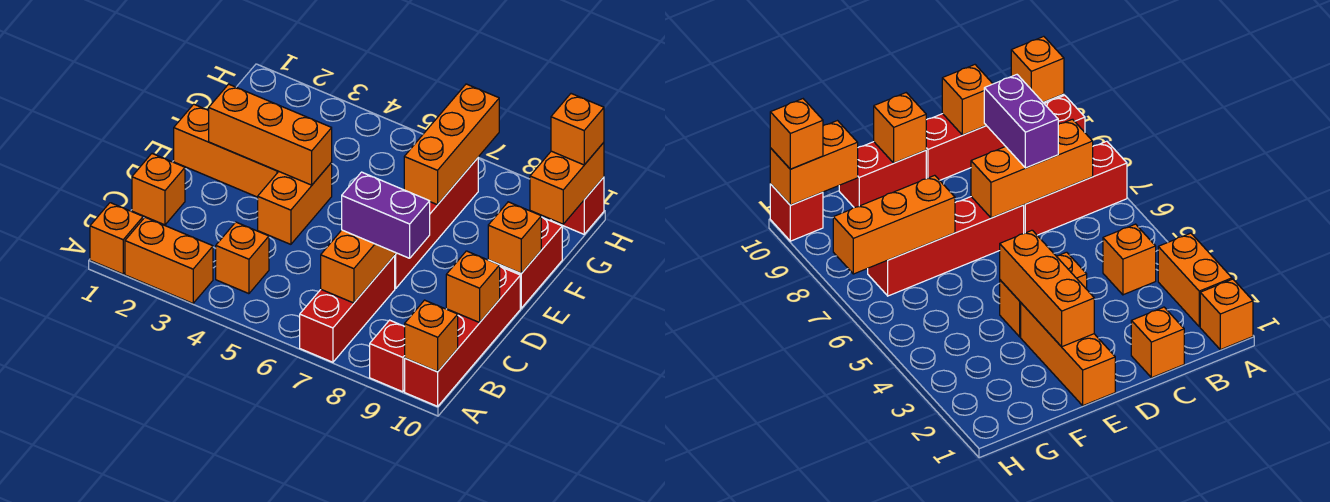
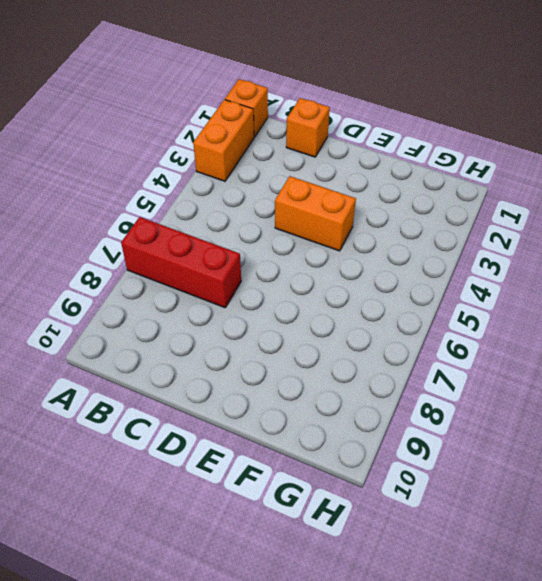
none -> red brick A9 level 1
none -> red brick A10:D10 level 1
none -> orange brick B4 level 1

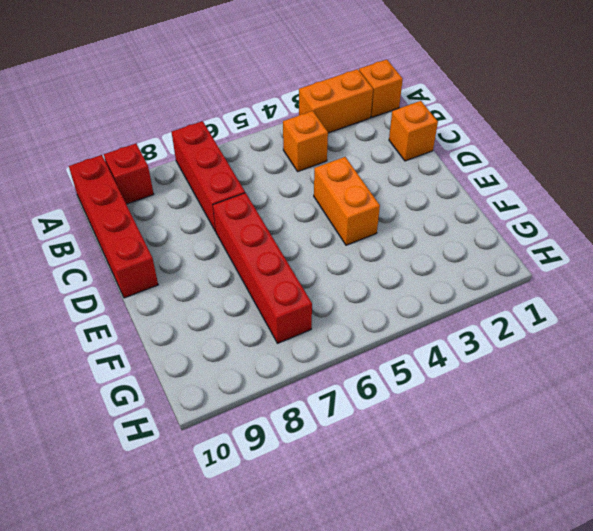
none -> orange brick E1:E3 level 1
none -> red brick E10:F10 level 1
none -> red brick H10 level 1

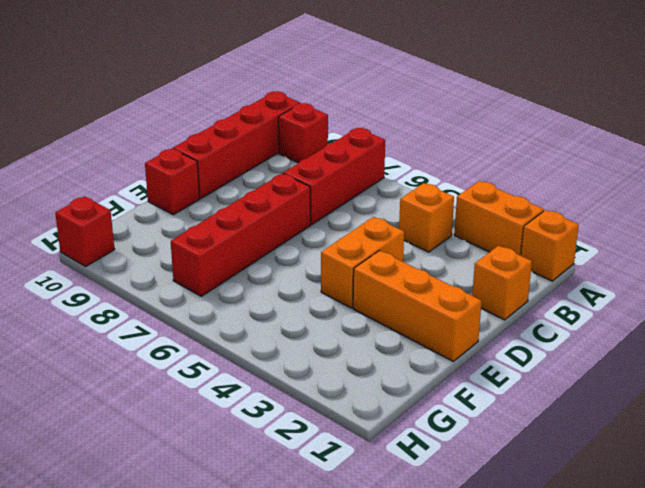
red brick E10 level 1 -> red brick E10:F10 level 1
none -> orange brick A10 level 2
none -> orange brick B7:D7 level 2
none -> orange brick C10 level 2

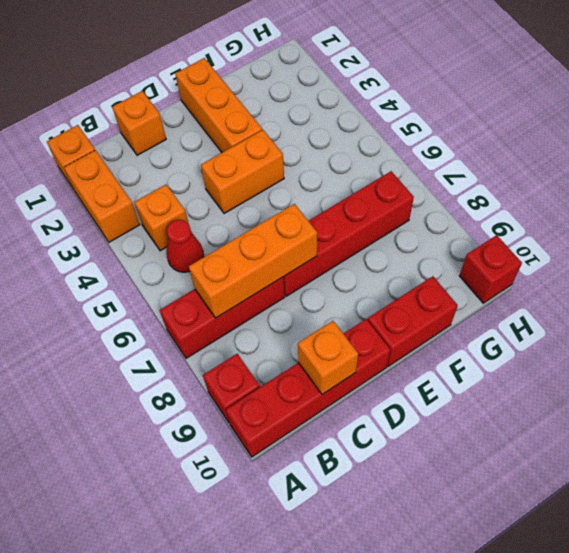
red cone B5 level 1 -> none
none -> orange brick A10 level 2
none -> orange brick E2:E4 level 2
none -> orange brick E10 level 2

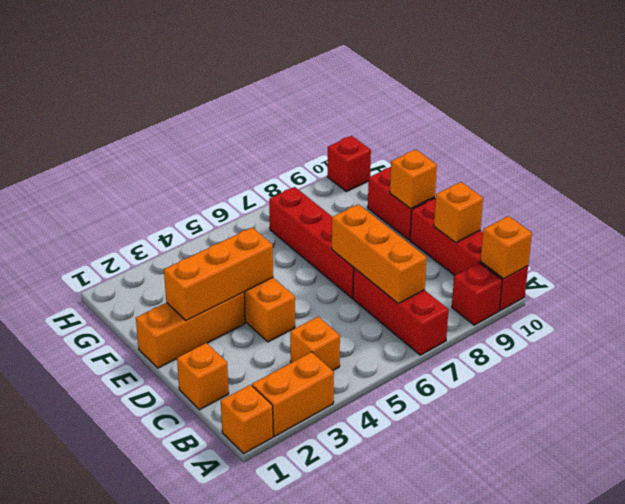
none -> orange brick F7:H7 level 2
none -> orange brick G10:H10 level 2
none -> purple brick C7:C8 level 3

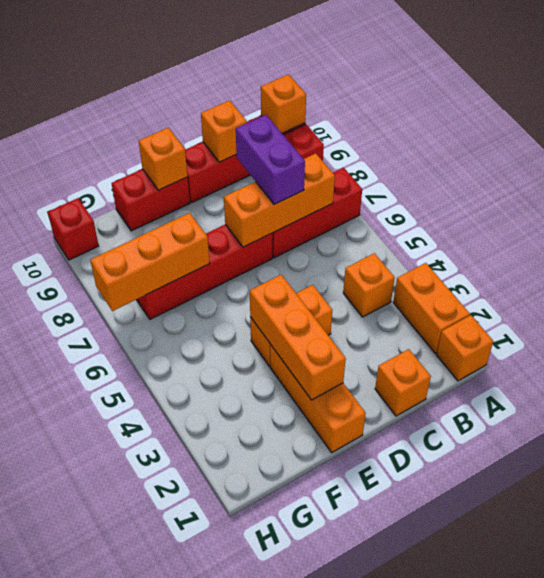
none -> orange brick G10:H10 level 2
none -> orange brick H10 level 3

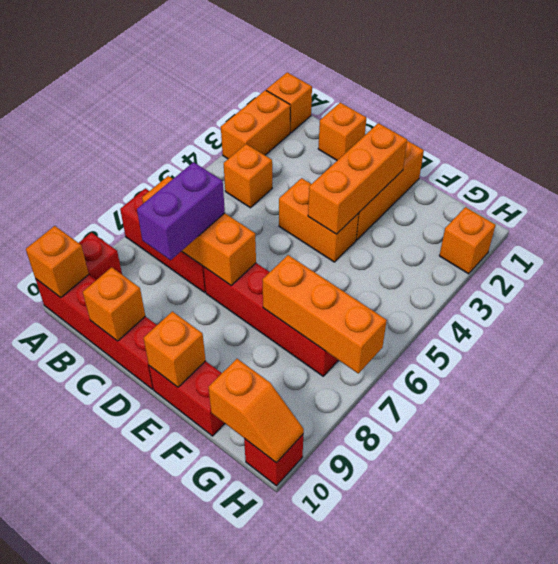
orange slope G10:H10 level 2 top G -> orange brick G10:H10 level 2
orange brick H2 level 1 -> orange brick H10 level 3

